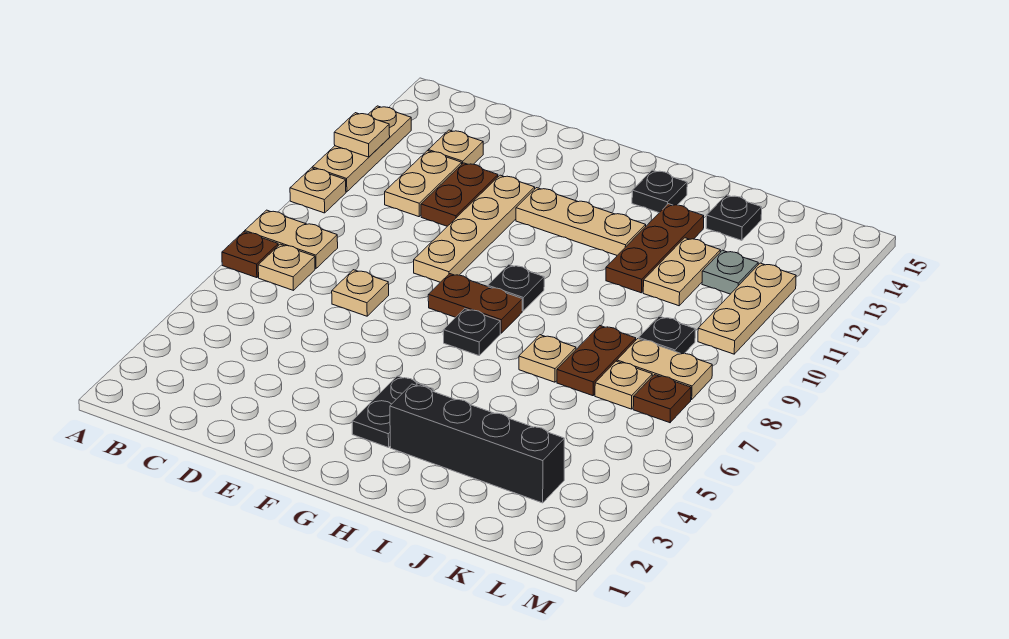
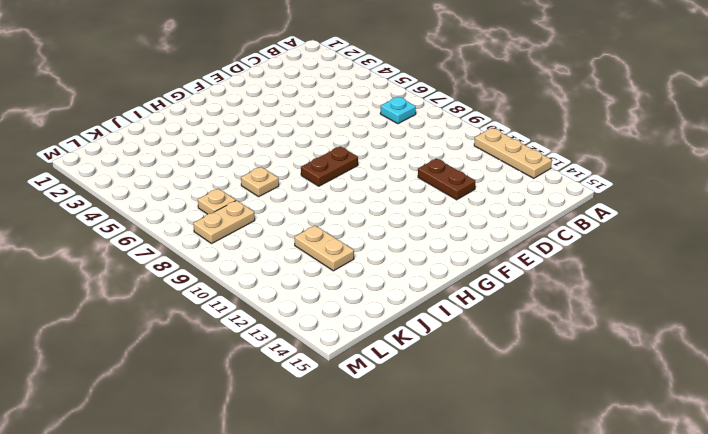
cyan plate B7 level 1 -> tan plate B7 level 1
none -> brown plate A7 level 1
none -> tan plate A8:B8 level 1
none -> tan plate A10 level 1

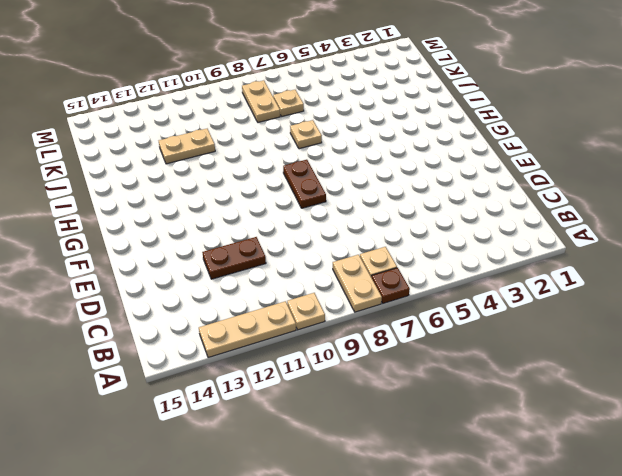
none -> tan plate C11:C12 level 1
none -> tan plate C13 level 1
none -> tan plate D7 level 1

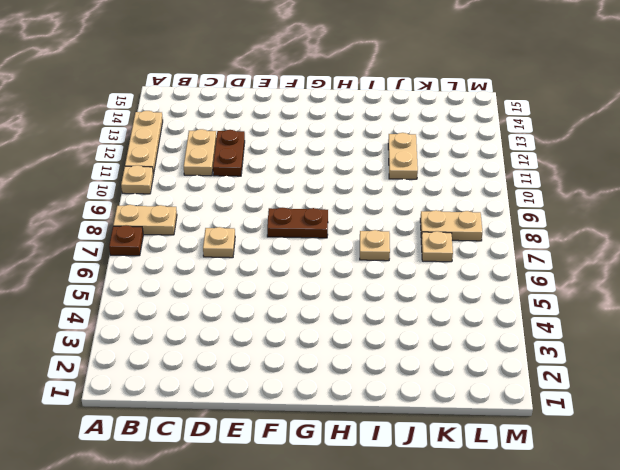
none -> tan plate B7 level 1
none -> tan plate C13 level 1
none -> tan plate E9:E12 level 1

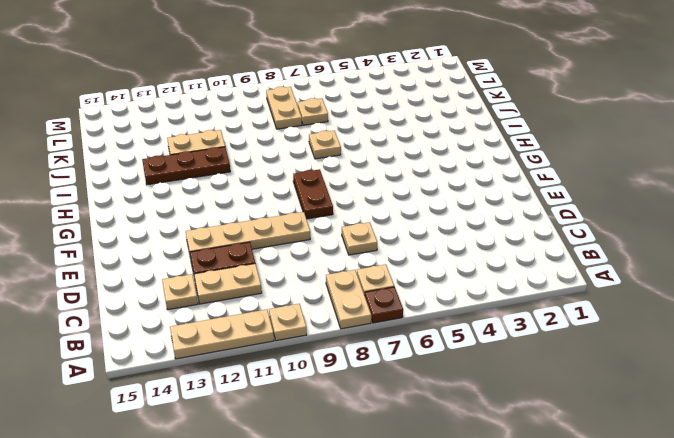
none -> tan plate F12:H12 level 1
none -> black plate G3:G4 level 1
none -> black plate G7 level 1

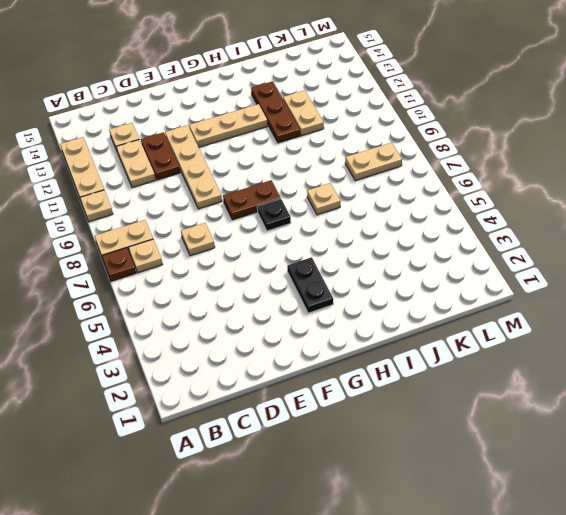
none -> black plate G9 level 1
none -> black brick H3:K3 level 1
none -> black plate H14 level 1

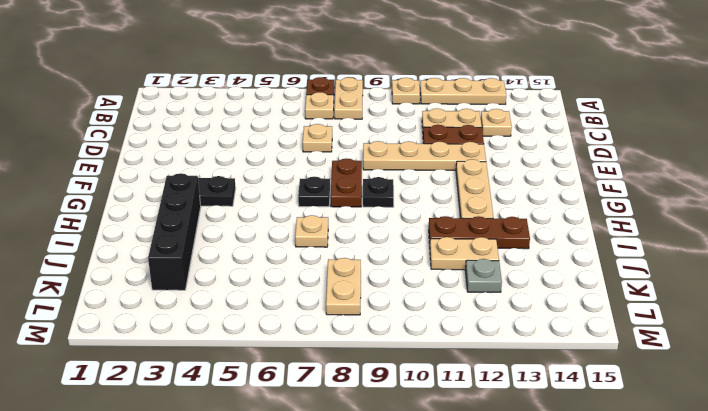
none -> black plate H14 level 1
none -> brown plate J7:J8 level 1
none -> black plate J14 level 1

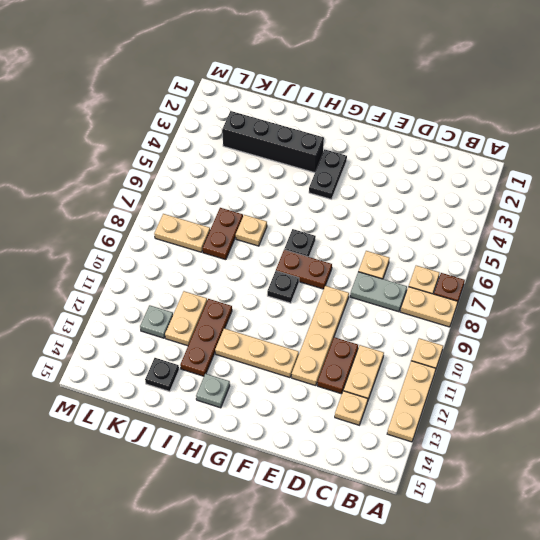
grey plate C8:D8 level 1 -> none
grey plate H14 level 1 -> black plate H14 level 1
none -> tan plate K7 level 1
none -> black plate K9 level 1
none -> brown plate L7 level 1

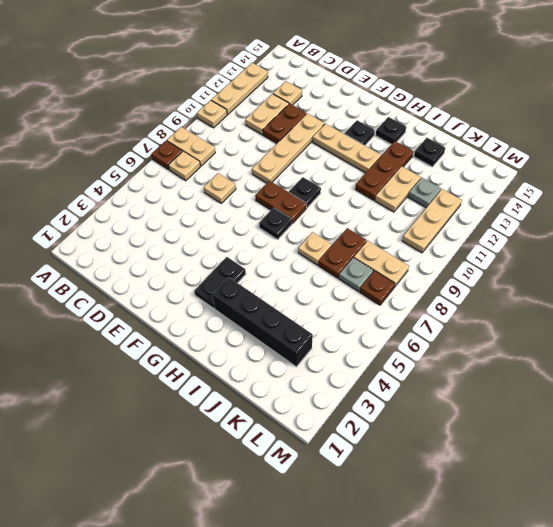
black plate G13 level 1 -> black plate K9 level 1
grey plate K7 level 1 -> tan plate K7 level 1
none -> tan plate A12 level 2

